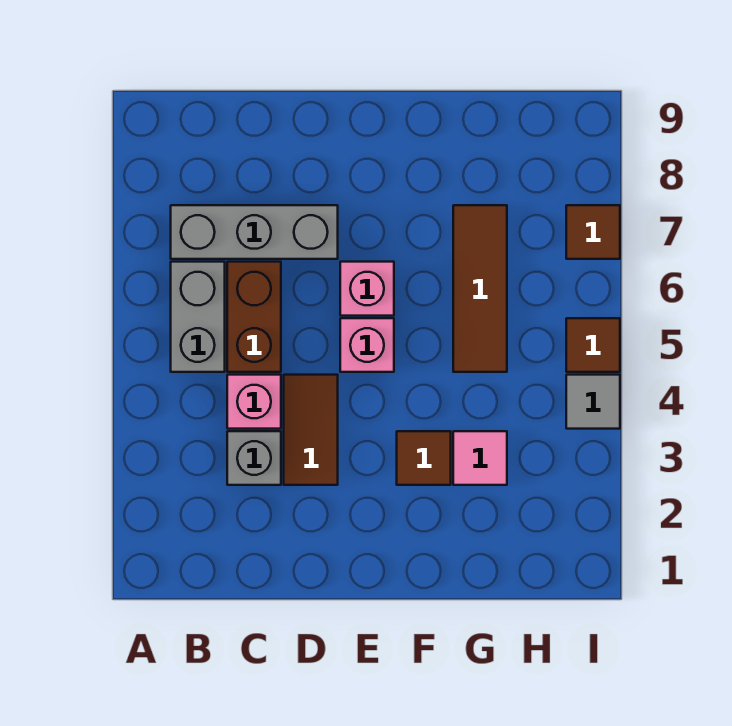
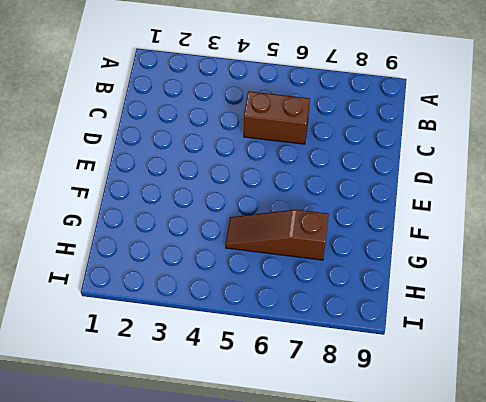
brown slope G5:G7 level 1 top 7 -> brown tile G5:G7 level 1
none -> grey brick B5:B6 level 1
none -> grey brick B7:D7 level 1
none -> grey brick C3 level 1

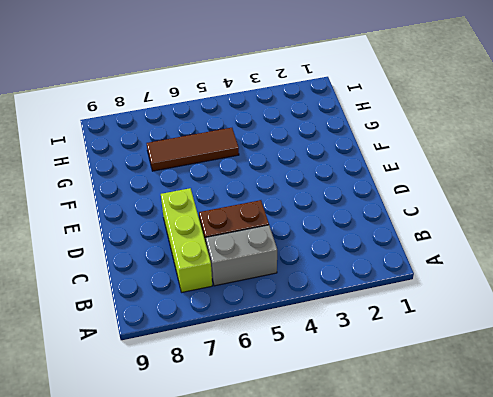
lime brick B7:D7 level 1 -> grey brick B7:D7 level 1
none -> grey brick C3 level 1
none -> pink brick C4 level 1
none -> brown tile D3:D4 level 1

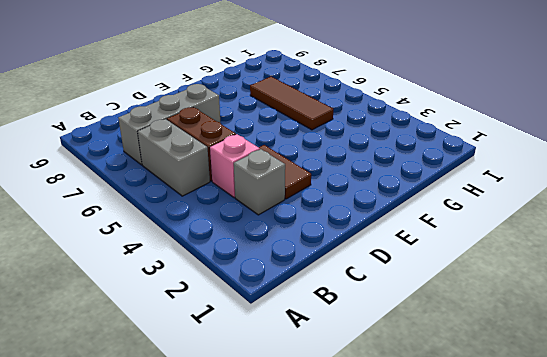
none -> pink brick E5 level 1
none -> pink brick E6 level 1
none -> brown tile F3 level 1

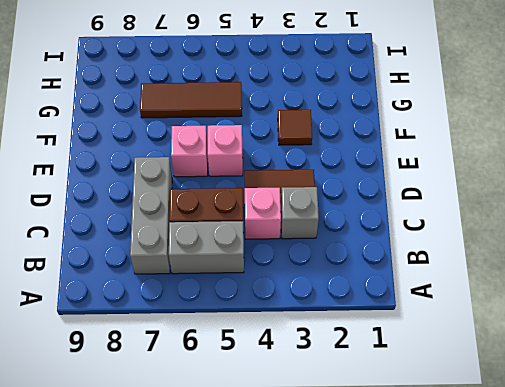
none -> pink tile G3 level 1
none -> grey tile I4 level 1
none -> brown tile I5 level 1

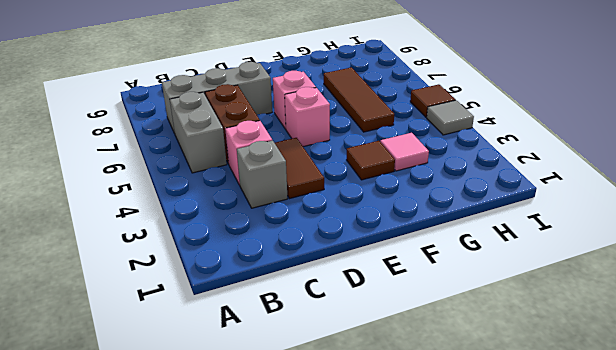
none -> brown tile I7 level 1

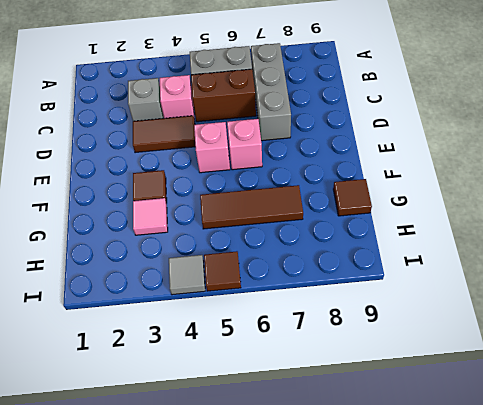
brown tile G9 level 1 -> brown tile I7 level 1

